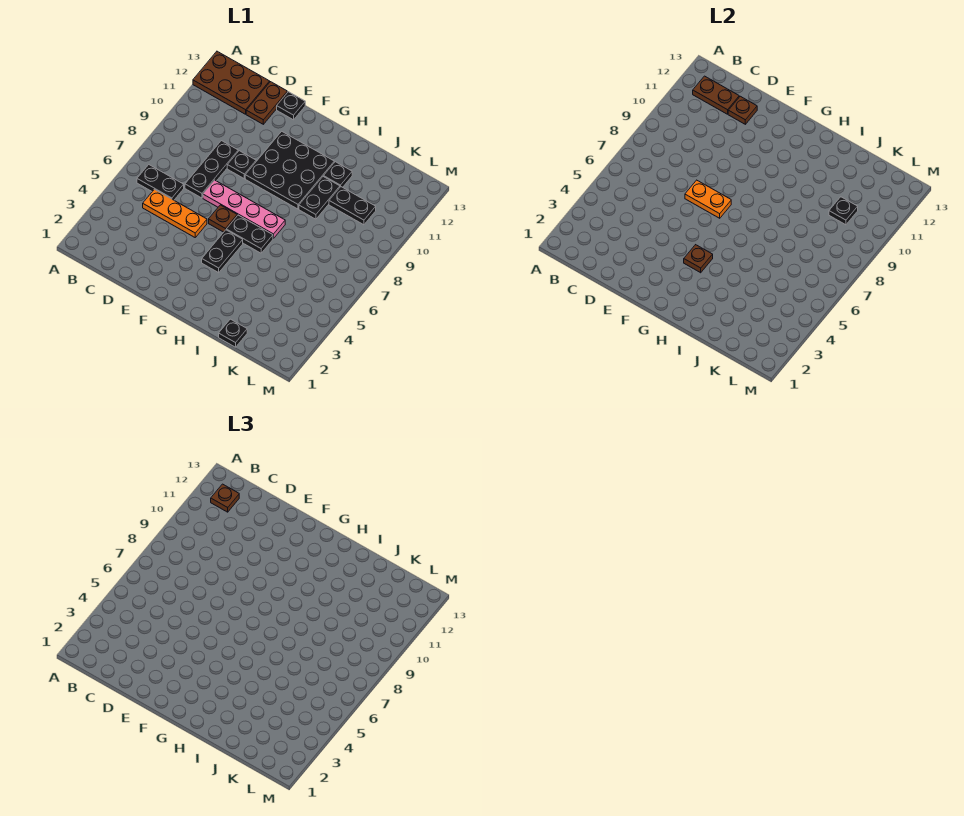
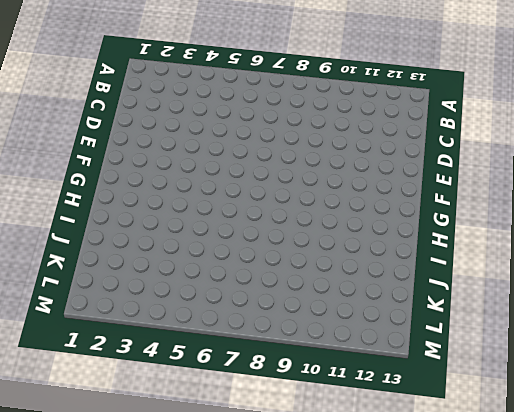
none -> brown plate A12:C13 level 1
none -> black plate B6:C6 level 1
none -> orange plate C5:E5 level 1

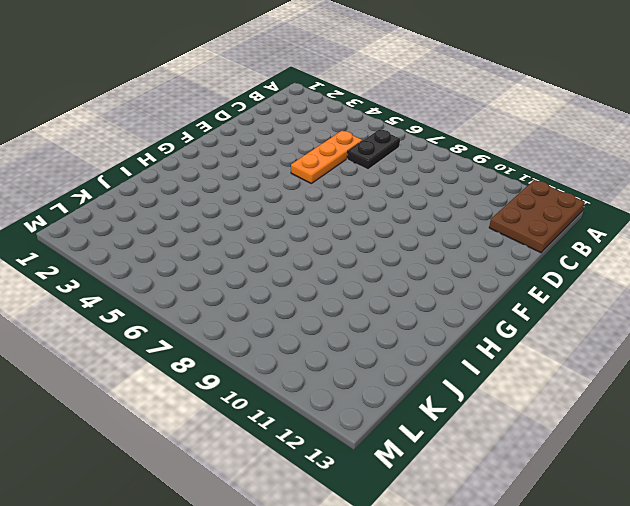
none -> black plate D7:D9 level 1
none -> brown plate D12:D13 level 1
none -> pink plate E7:H7 level 1

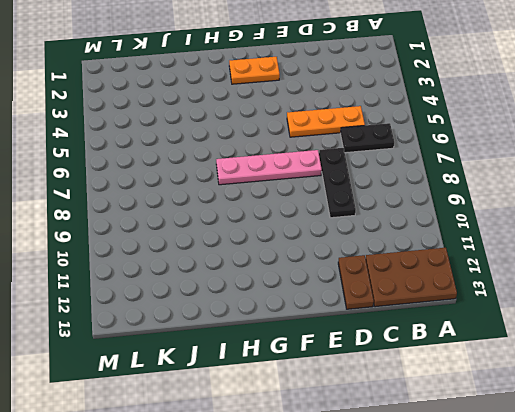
orange plate F2:G2 level 1 -> orange plate E7:F7 level 2
none -> black plate E9 level 1
none -> black plate E13 level 1
none -> brown plate F6 level 1

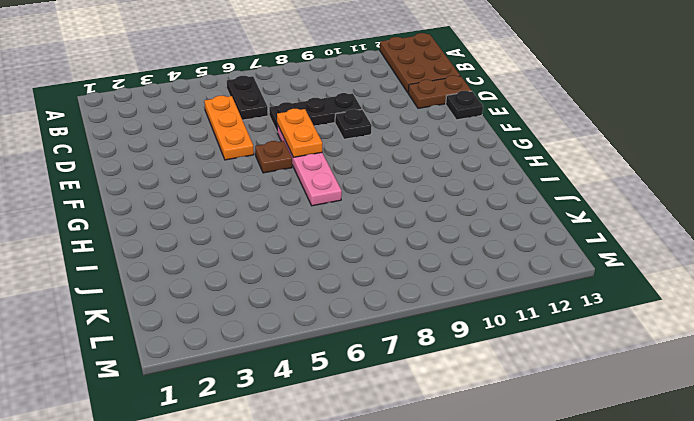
none -> black plate F9:H11 level 1
none -> black plate G4:G5 level 1
none -> black plate G6:H6 level 1

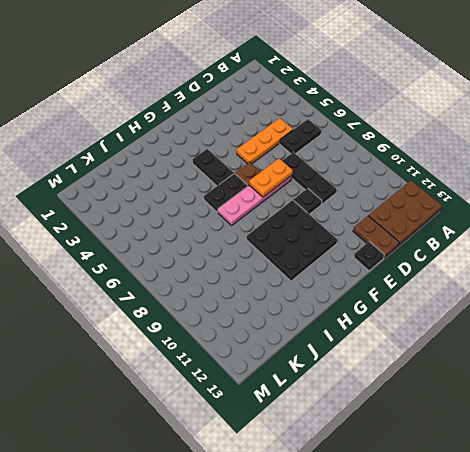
none -> black plate I9:I10 level 1
none -> black plate I11 level 1
none -> black plate J1 level 1

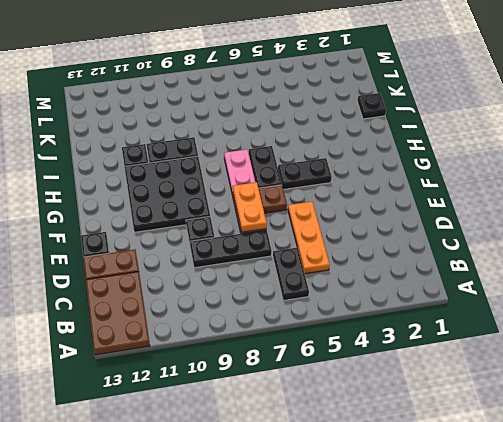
none -> black plate J10:K10 level 1
none -> brown plate B12:C12 level 2
none -> brown plate D12 level 2

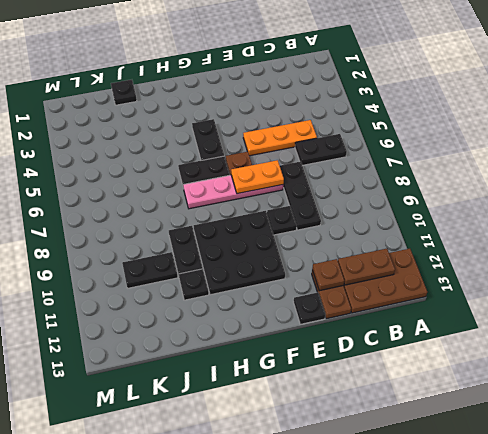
none -> brown plate G4 level 2
none -> black plate K10 level 2
none -> brown plate B12 level 3

